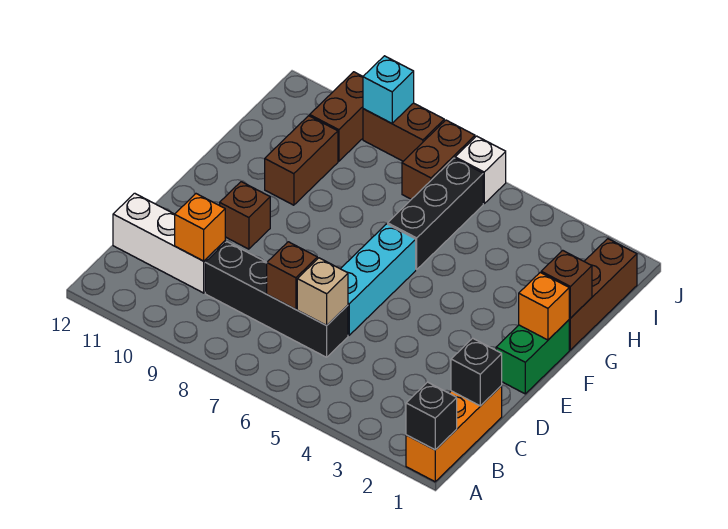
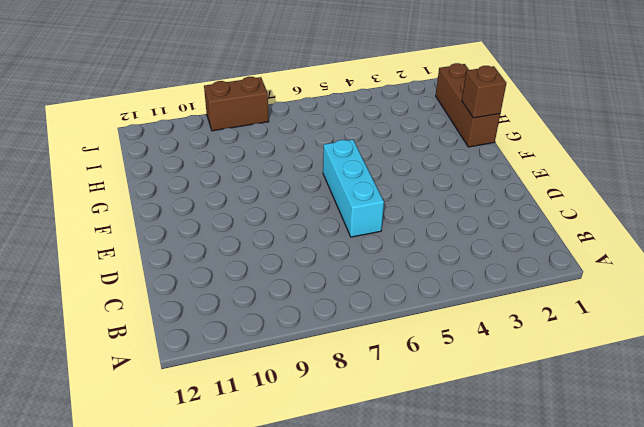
none -> orange brick A1:C1 level 1
none -> black brick C6:C9 level 1
none -> white brick C10:C12 level 1

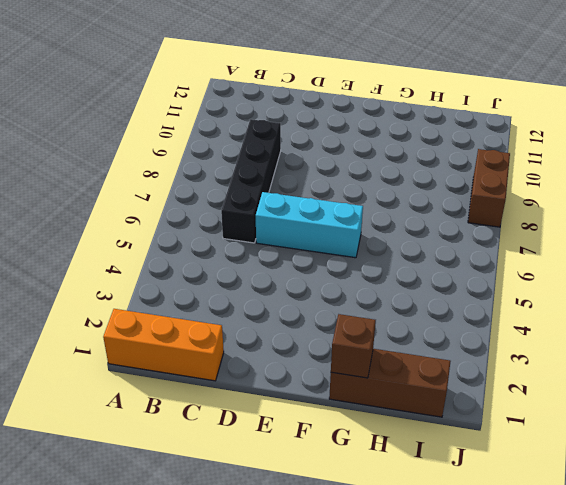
none -> white brick C10:C12 level 1
none -> green brick E1:F1 level 1
none -> brown brick E10 level 1

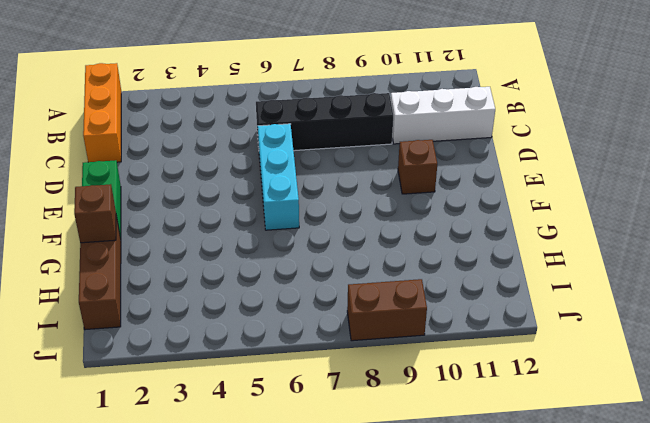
none -> black brick G6:I6 level 1
none -> brown brick G10:H10 level 1
none -> brown brick I7:J7 level 1

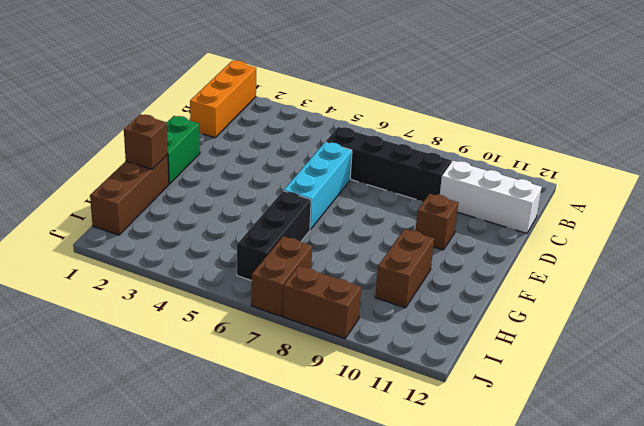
none -> brown brick I10:J10 level 1
none -> white brick J6 level 1
none -> black brick A1 level 2

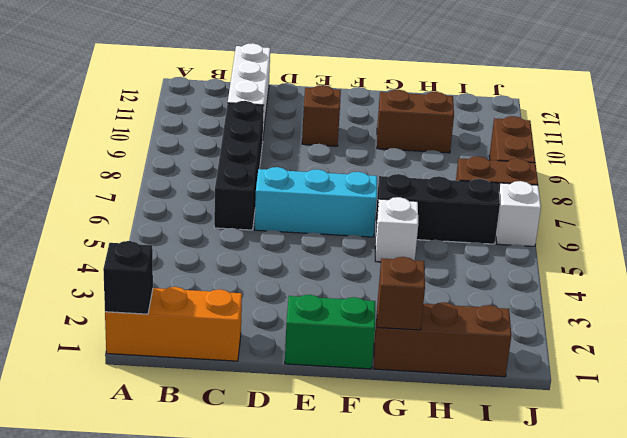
white brick G5 level 1 -> none
none -> brown brick I10:J10 level 1
none -> black brick C1 level 2
none -> tan brick C6 level 2

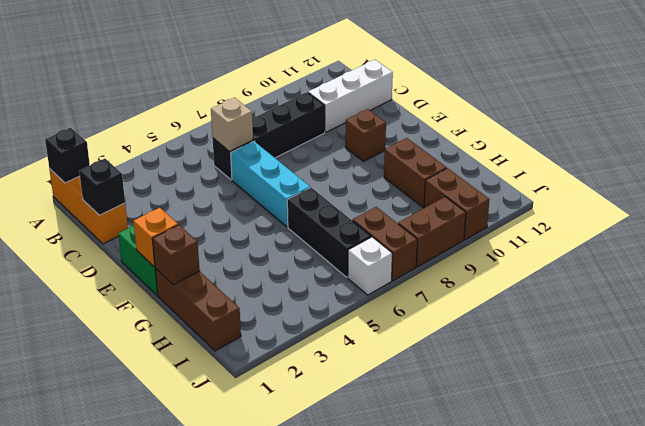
none -> brown brick C7 level 2
none -> orange brick C10 level 2
none -> cyan brick J9 level 2

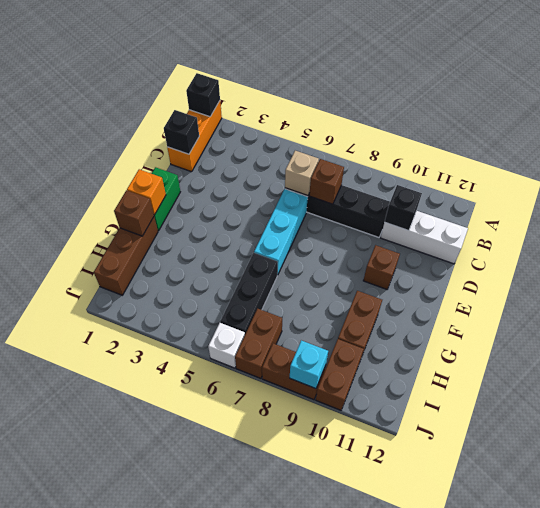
black brick C10 level 2 -> orange brick C10 level 2

